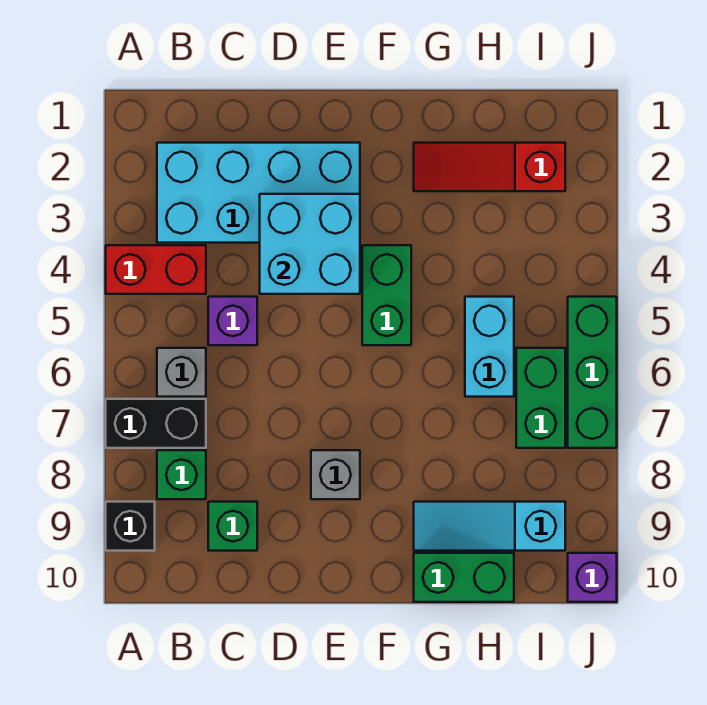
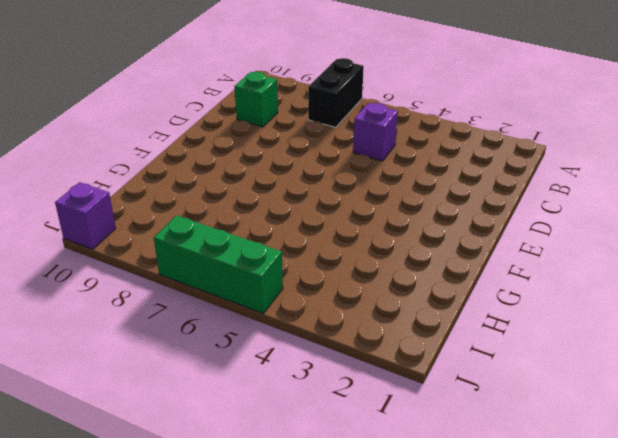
none -> red brick A4:B4 level 1
none -> black brick A9 level 1
none -> cyan brick B2:E3 level 1

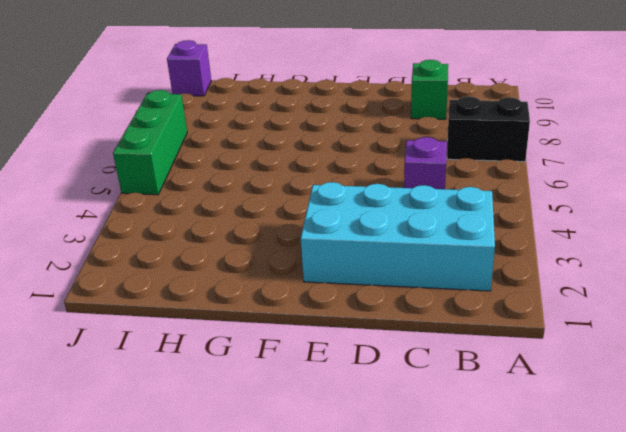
none -> red brick A4:B4 level 1
none -> black brick A9 level 1
none -> grey brick B6 level 1

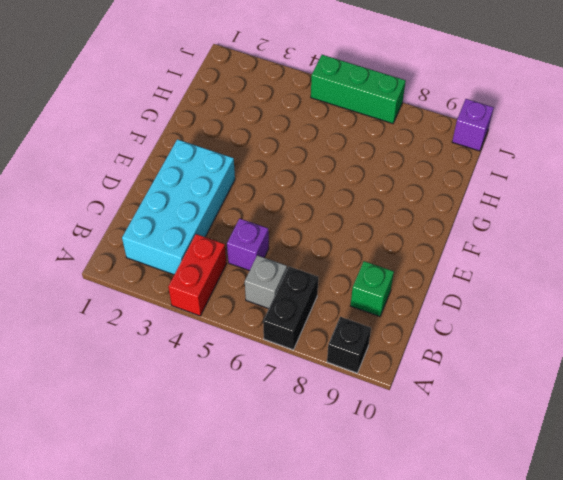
none -> green brick B8 level 1
none -> grey brick E8 level 1
none -> green brick F4:F5 level 1

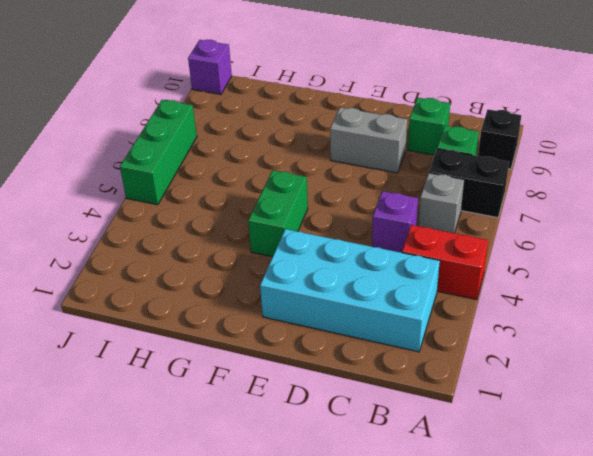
grey brick D8:E8 level 1 -> grey brick E8 level 1
none -> red slope G2:I2 level 1 top I
none -> cyan slope G9:I9 level 1 top I
none -> green brick G10:H10 level 1

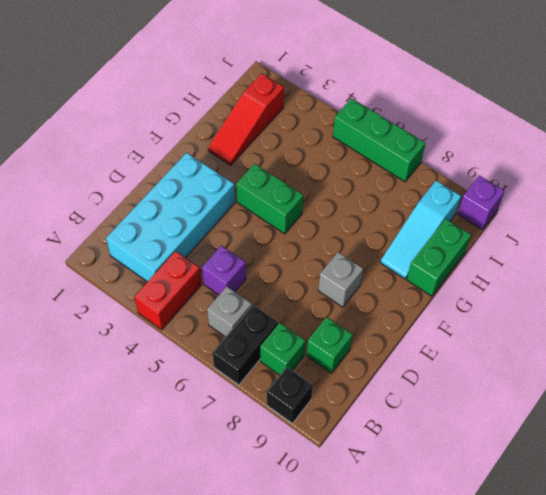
none -> cyan brick H5:H6 level 1
none -> green brick I6:I7 level 1
none -> cyan brick D3:E4 level 2

